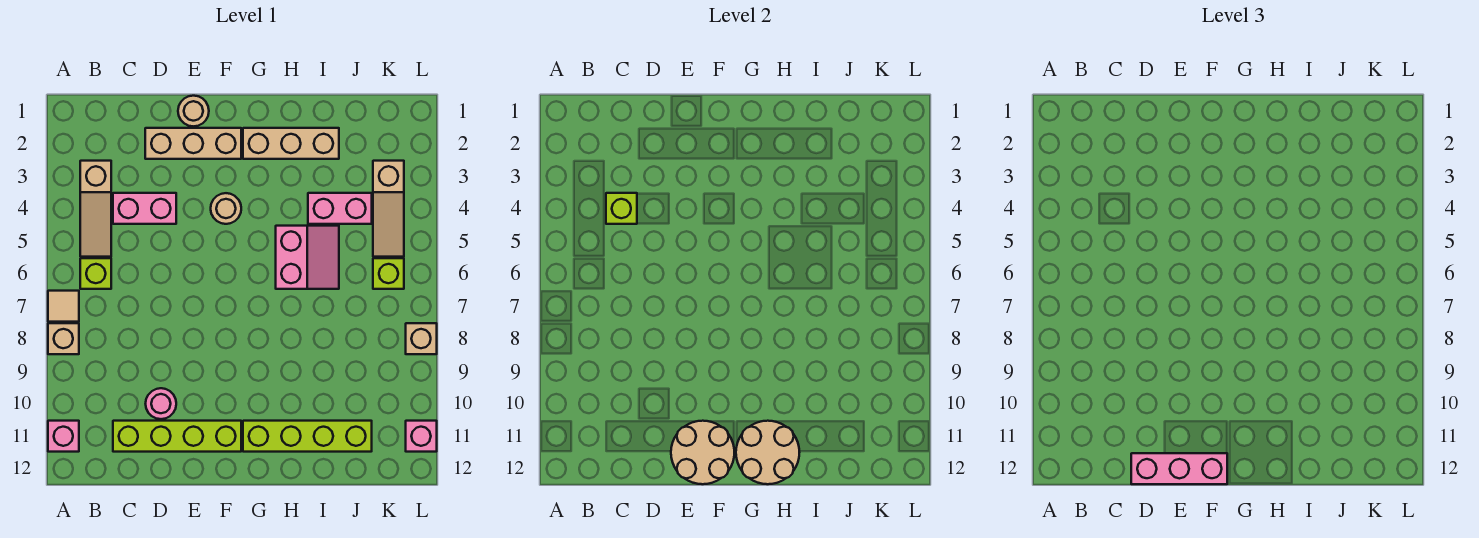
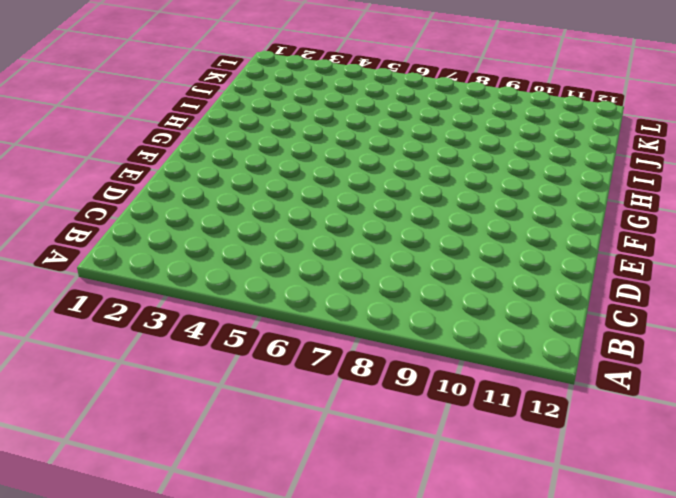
none -> tan tile A7 level 1
none -> tan brick A8 level 1
none -> pink brick A11 level 1

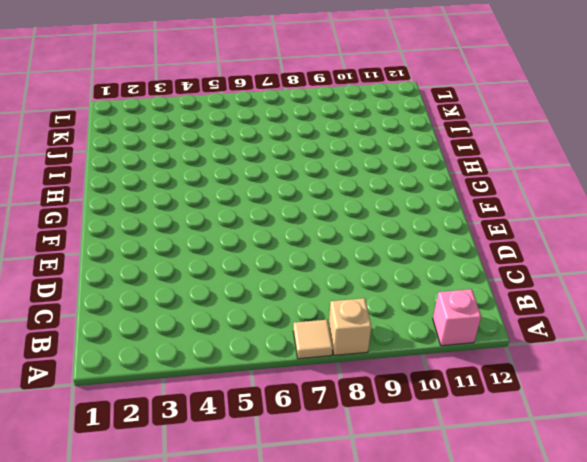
none -> tan slope B3:B5 level 1 top 3
none -> lime brick B6 level 1
none -> pink brick C4:D4 level 1

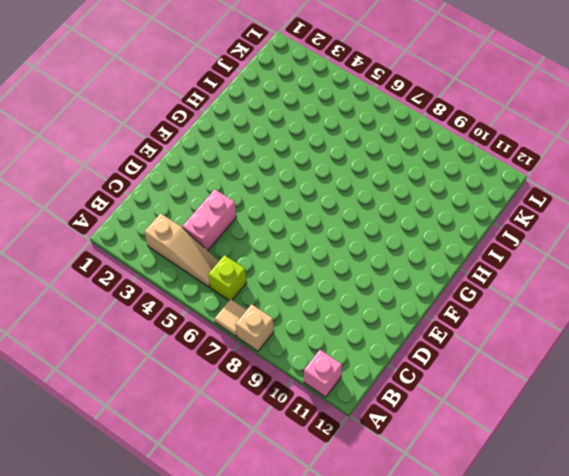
none -> lime brick C11:F11 level 1
none -> tan brick D2:F2 level 1
none -> pink round brick D10 level 1

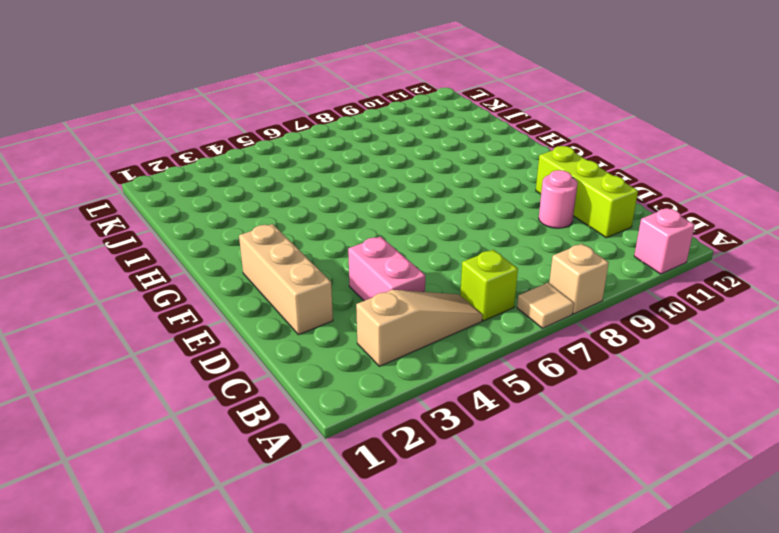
lime brick C11:E11 level 1 -> lime brick C11:F11 level 1
none -> tan round brick E1 level 1
none -> tan round brick F4 level 1
none -> tan brick G2:I2 level 1

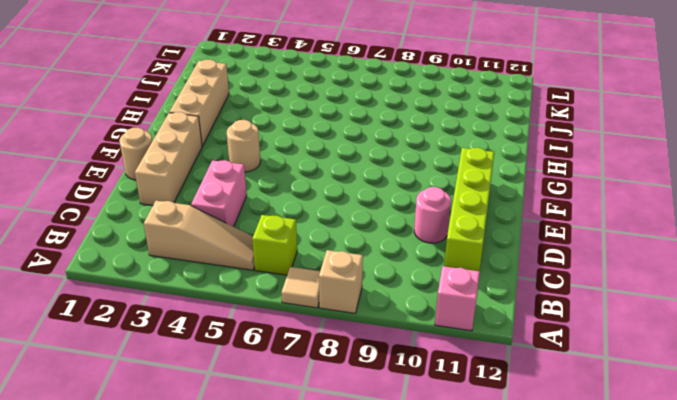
none -> lime brick G11:J11 level 1
none -> pink slope H5:I6 level 1 top H
none -> pink brick I4:J4 level 1

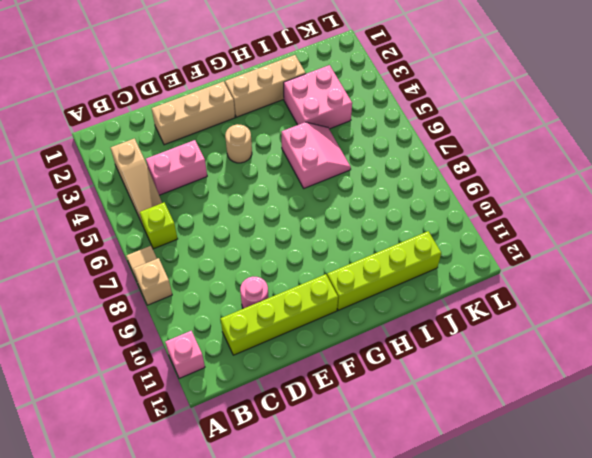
pink brick I3:J4 level 1 -> pink brick I4:J4 level 1
none -> tan round brick E1 level 1
none -> tan slope K3:K5 level 1 top 3
none -> lime brick K6 level 1

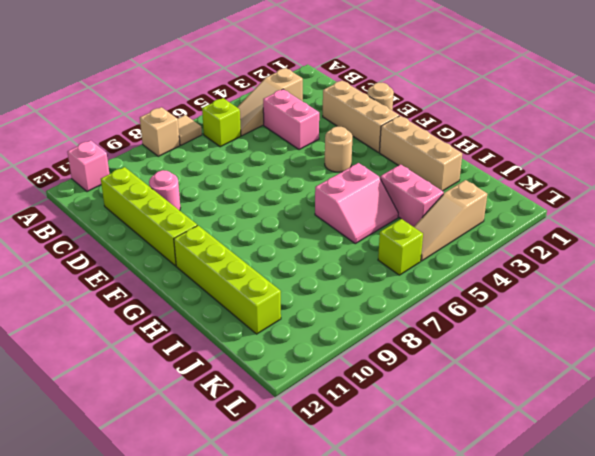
none -> tan brick L8 level 1
none -> pink brick L11 level 1
none -> lime brick C4 level 2

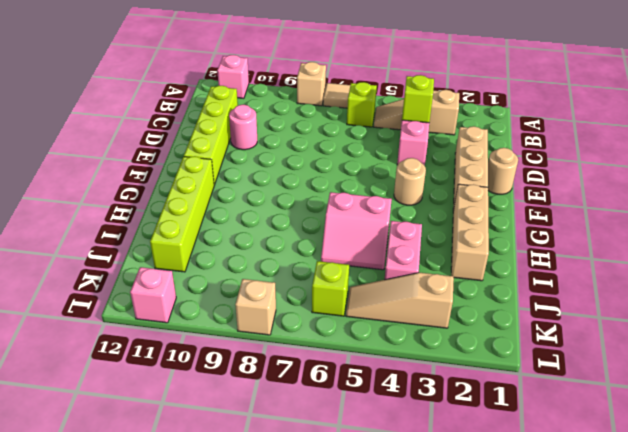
none -> tan round brick E11:F12 level 2
none -> tan round brick G11:H12 level 2
none -> pink brick D12:F12 level 3

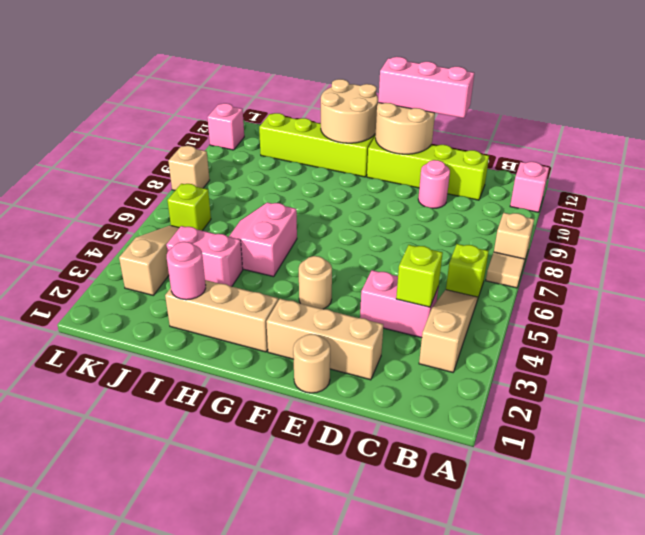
pink round brick I2 level 2 -> none

